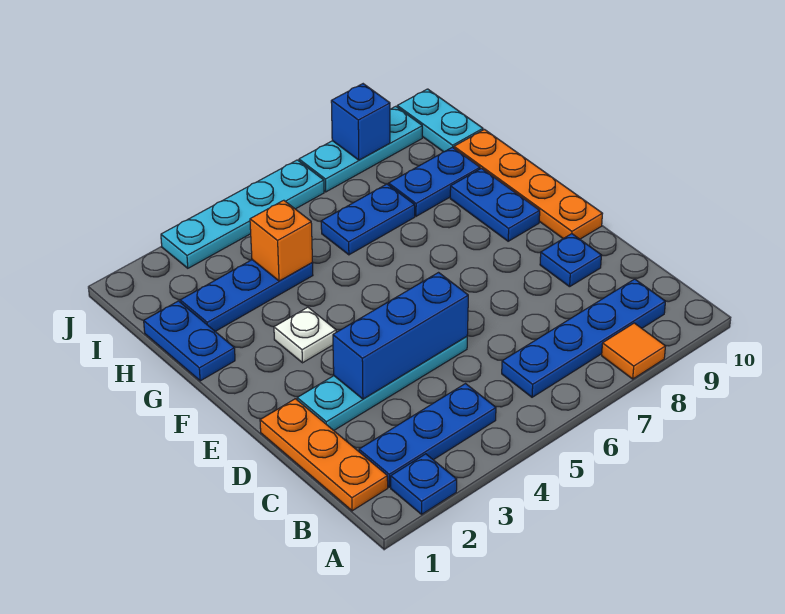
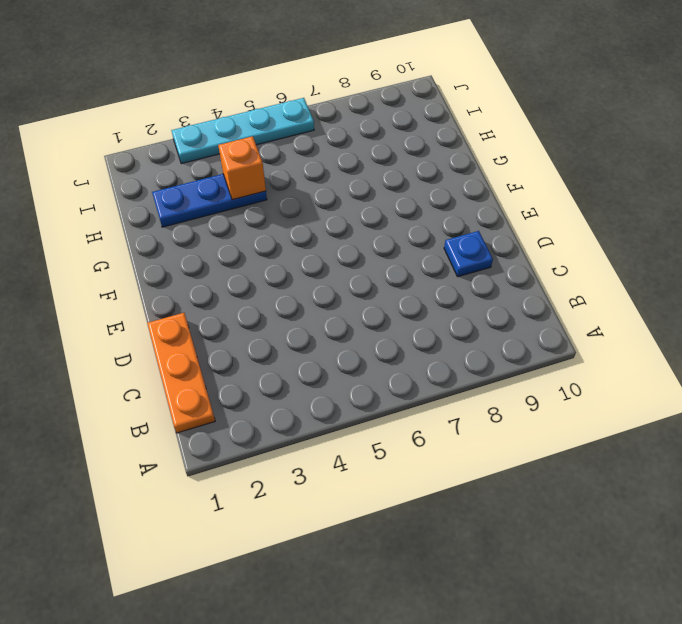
none -> blue plate A2 level 1
none -> orange tile A8 level 1
none -> blue plate B2:B4 level 1

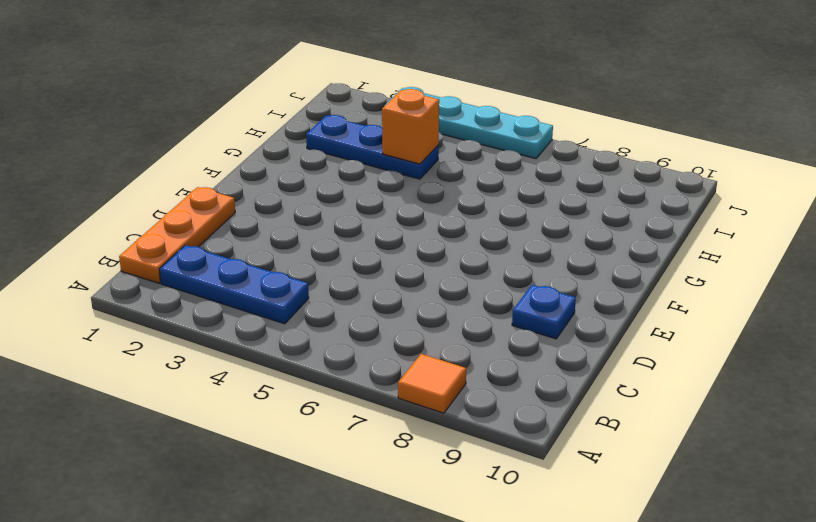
none -> blue plate A2 level 1
none -> blue plate B6:B9 level 1
none -> cyan plate D2:D5 level 1

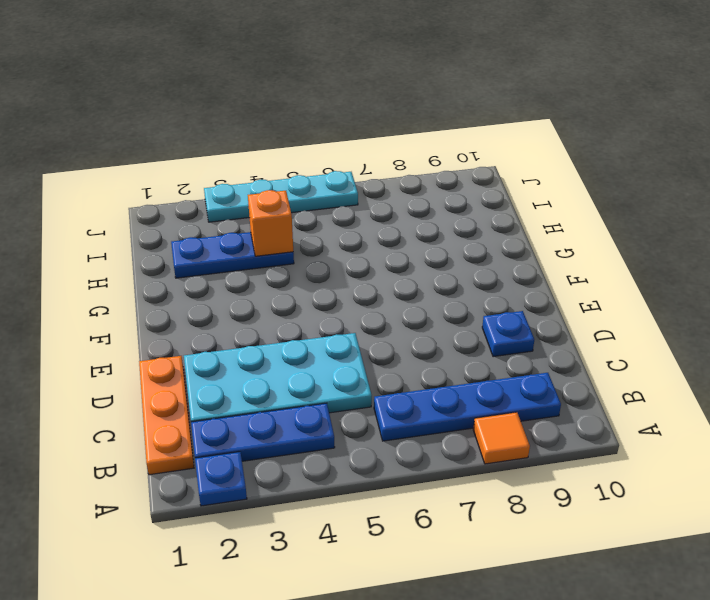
cyan plate C2:D5 level 1 -> cyan plate D2:D5 level 1
none -> orange plate E10:H10 level 1
none -> white plate F3 level 1
none -> blue plate F9:G9 level 1

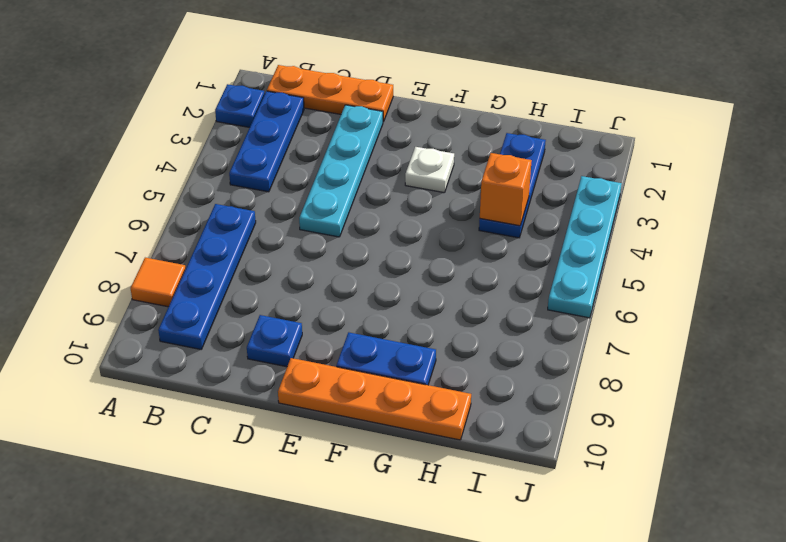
none -> blue plate G1:H1 level 1
none -> blue plate H6:H7 level 1
none -> blue plate H8:H9 level 1

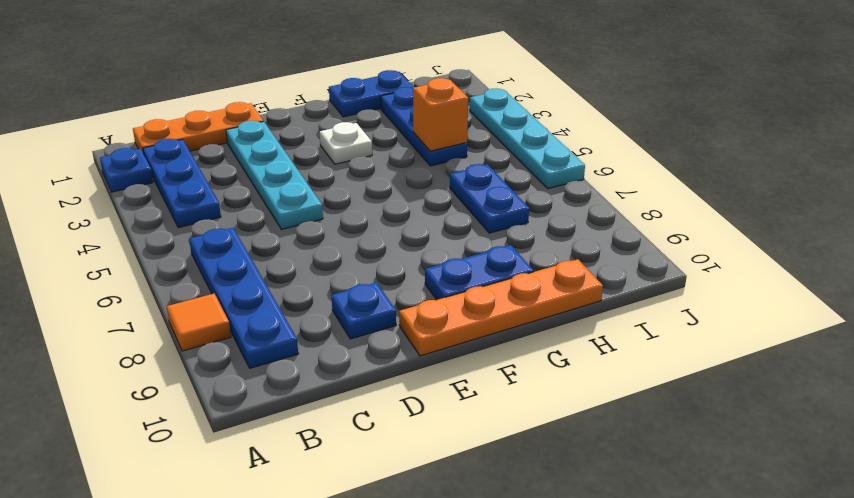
none -> blue plate H8:H9 level 1
none -> cyan plate I10:J10 level 1
none -> cyan plate J7:J9 level 1

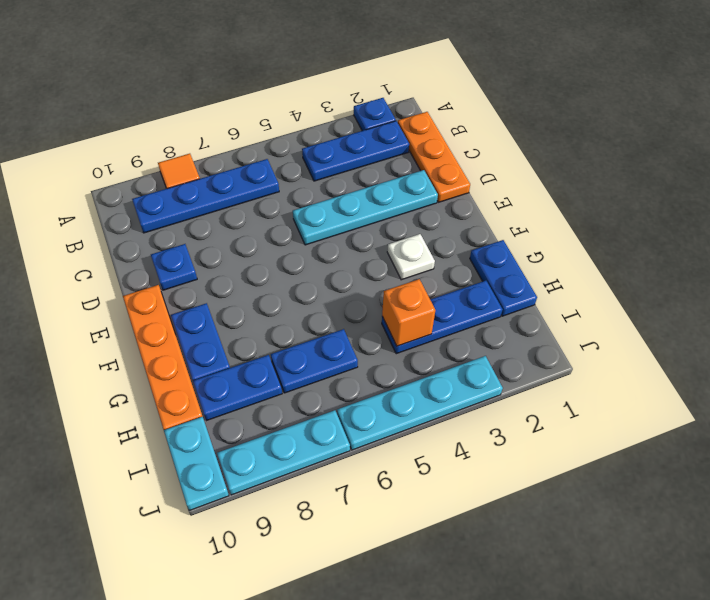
none -> blue brick D3:D5 level 2
none -> blue brick J8 level 2

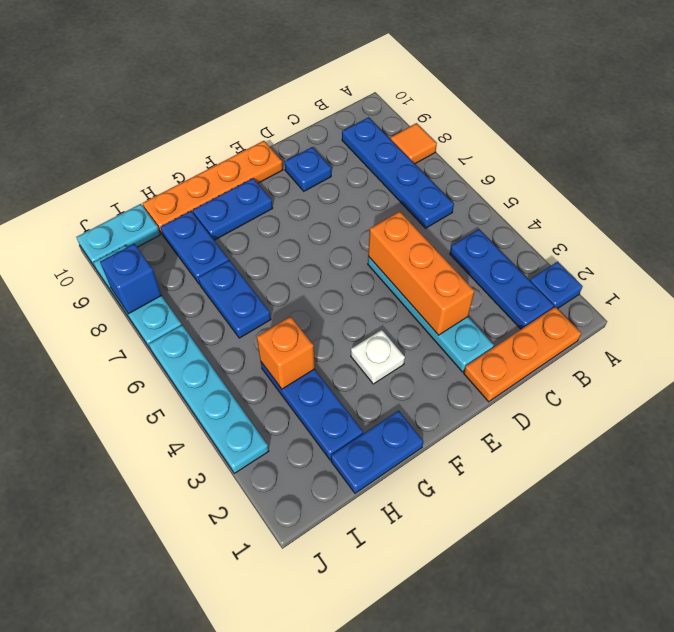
orange brick D3:D5 level 2 -> blue brick D3:D5 level 2

